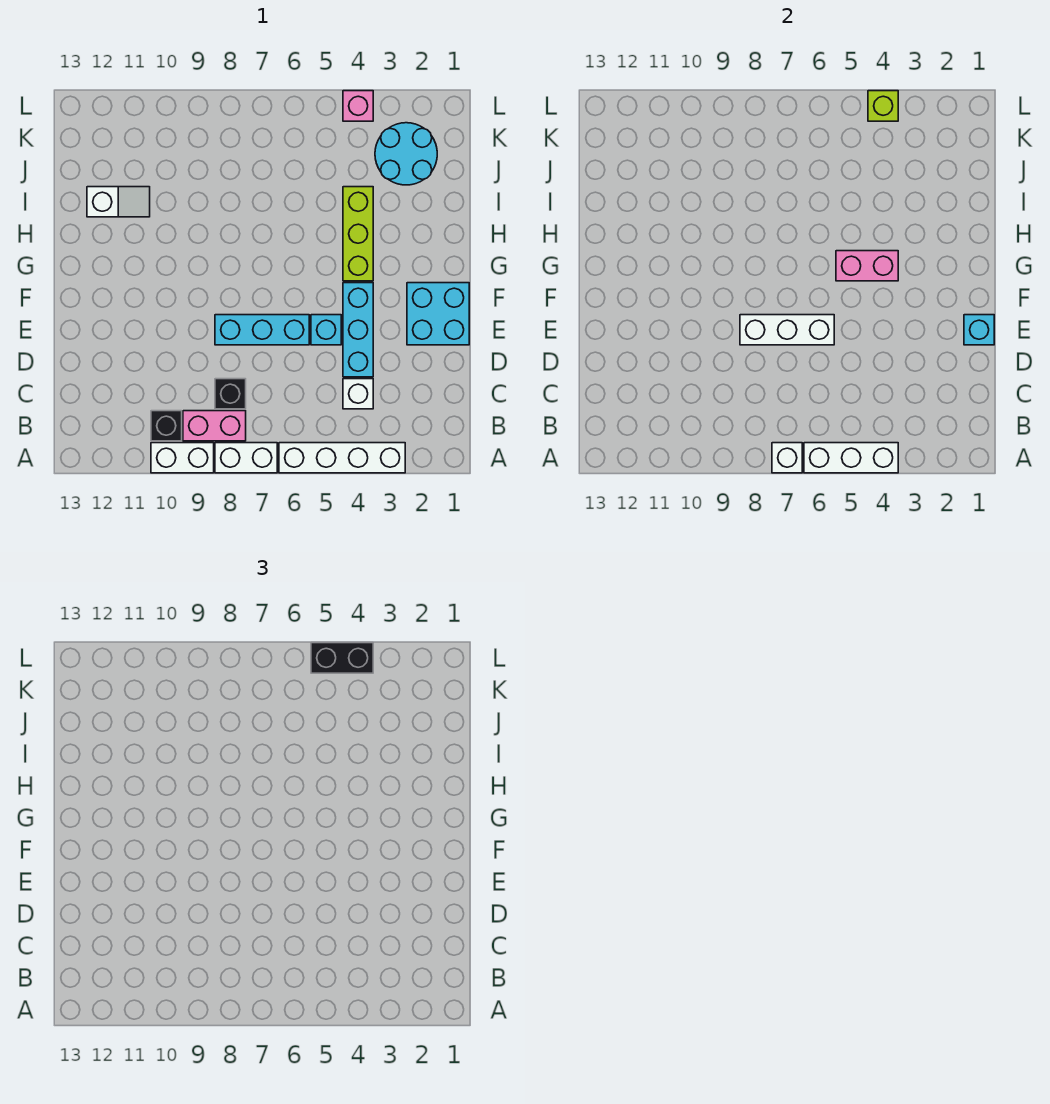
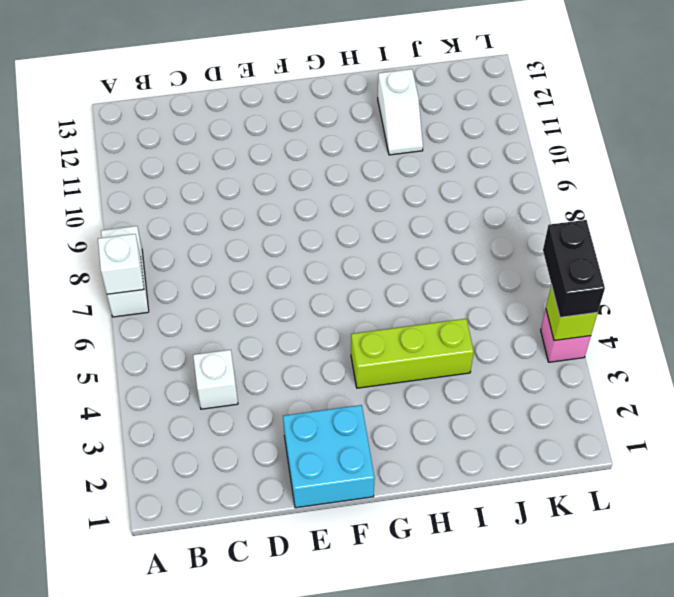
none -> white brick A3:A6 level 1
none -> white brick A9:A10 level 1
none -> pink brick B8:B9 level 1

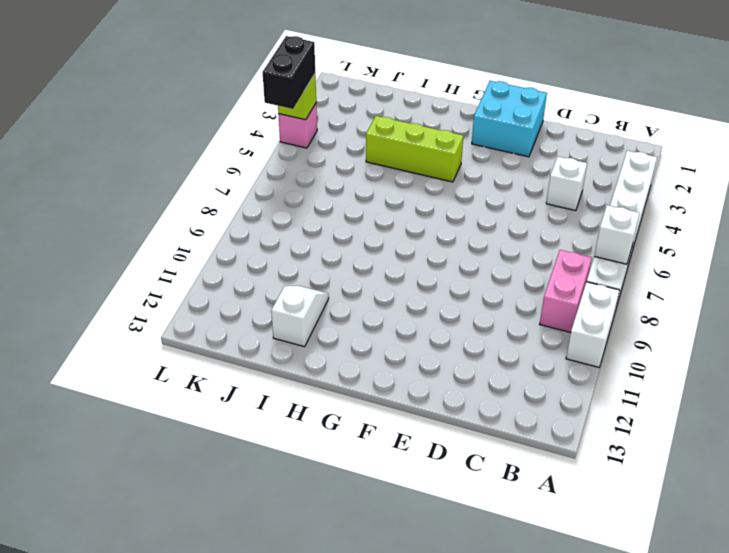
none -> black brick B10 level 1
none -> black brick C8 level 1
none -> cyan brick D4:F4 level 1

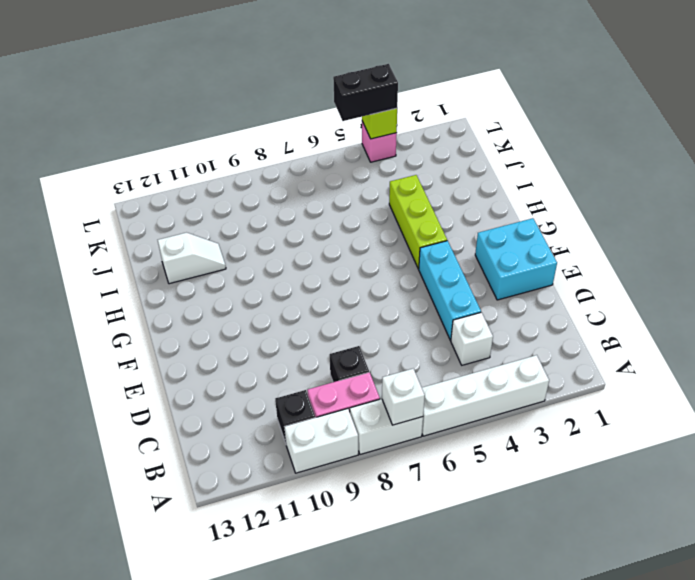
none -> cyan brick E5 level 1
none -> cyan brick E6:E8 level 1
none -> cyan round brick J2:K3 level 1

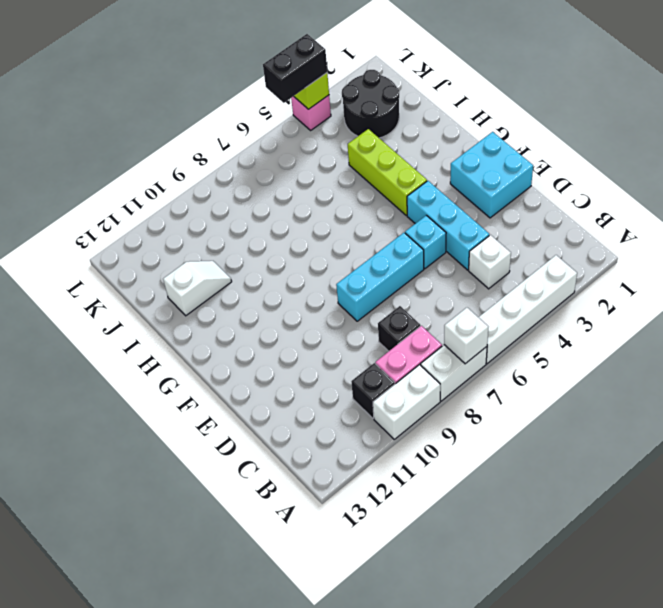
black round brick J2:K3 level 1 -> cyan round brick J2:K3 level 1
none -> white brick A4:A6 level 2
none -> cyan brick E1 level 2
none -> white brick E6:E8 level 2

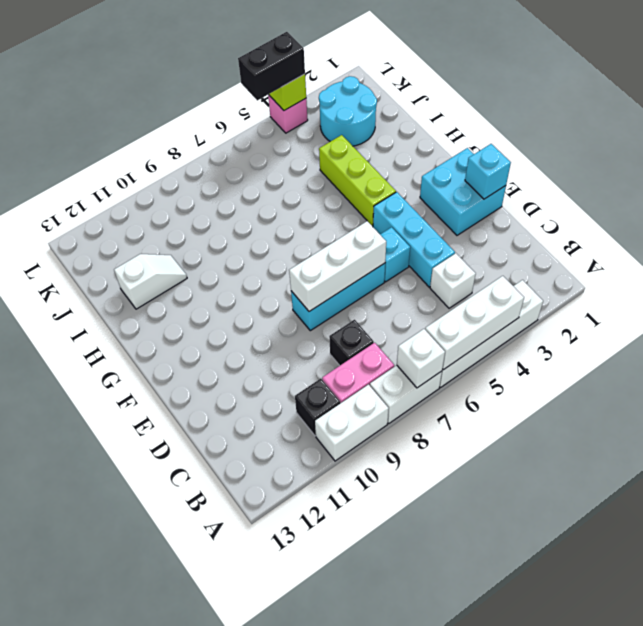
none -> pink brick G4:G5 level 2

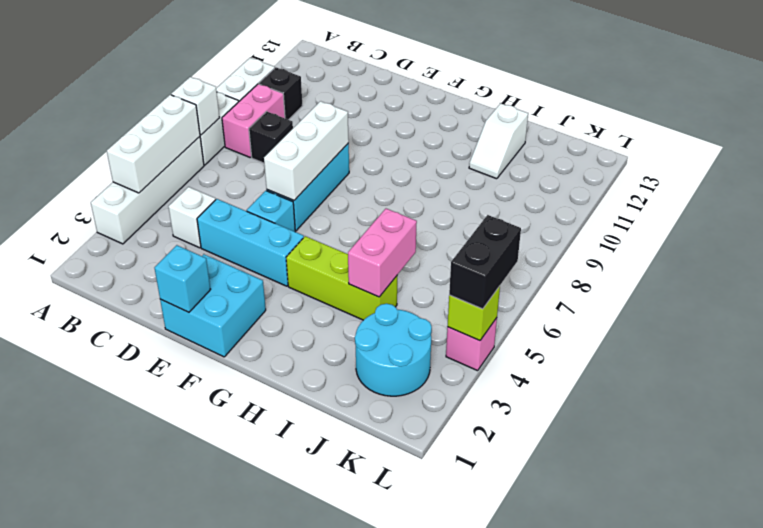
pink brick I4:I5 level 2 -> pink brick G4:G5 level 2

